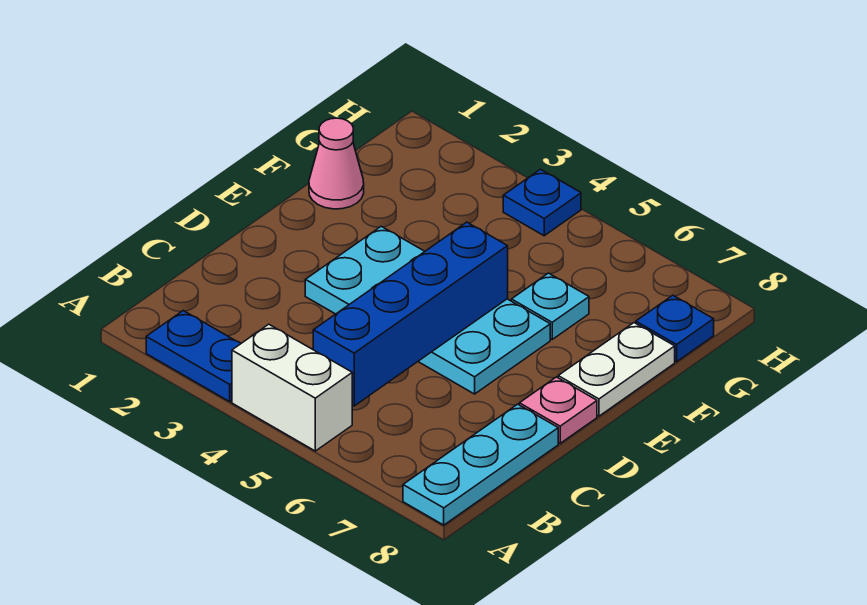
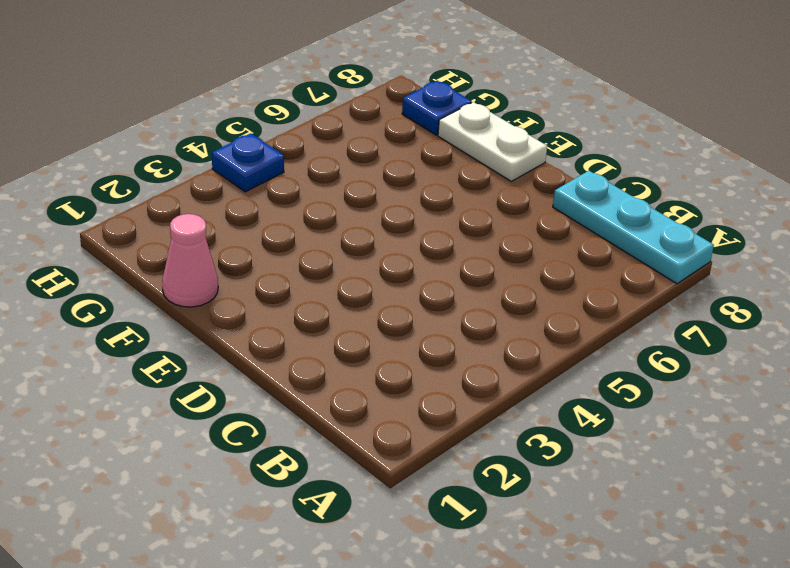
none -> blue plate A2:A3 level 1
none -> white brick A4:A5 level 1

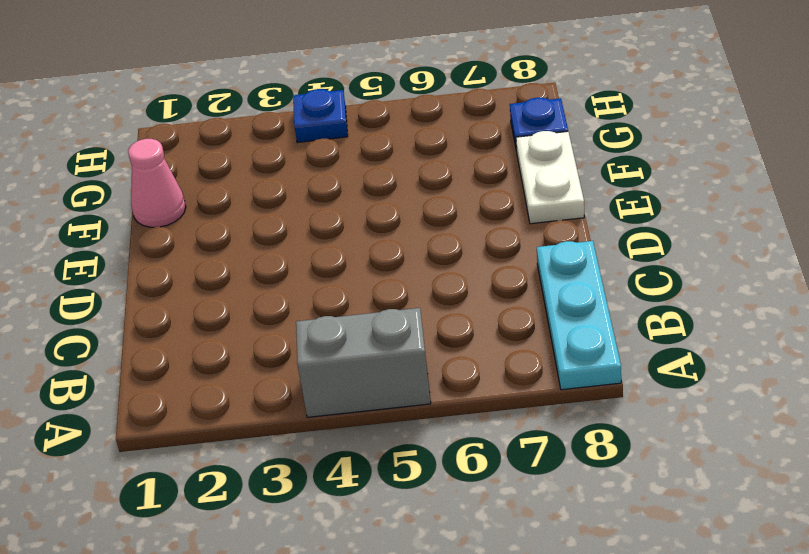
grey brick A4:A5 level 1 -> white brick A4:A5 level 1
none -> blue plate A2:A3 level 1
none -> cyan plate D3:E6 level 1

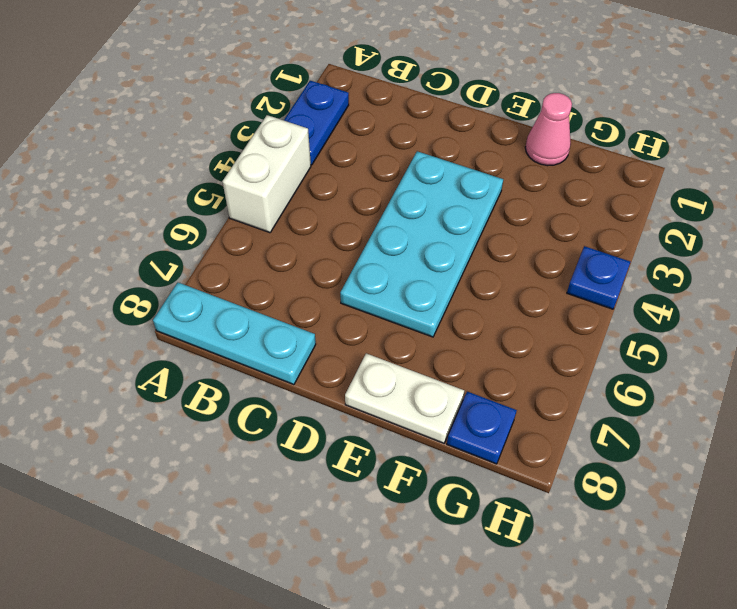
none -> pink plate D8 level 1
none -> cyan plate F6 level 1

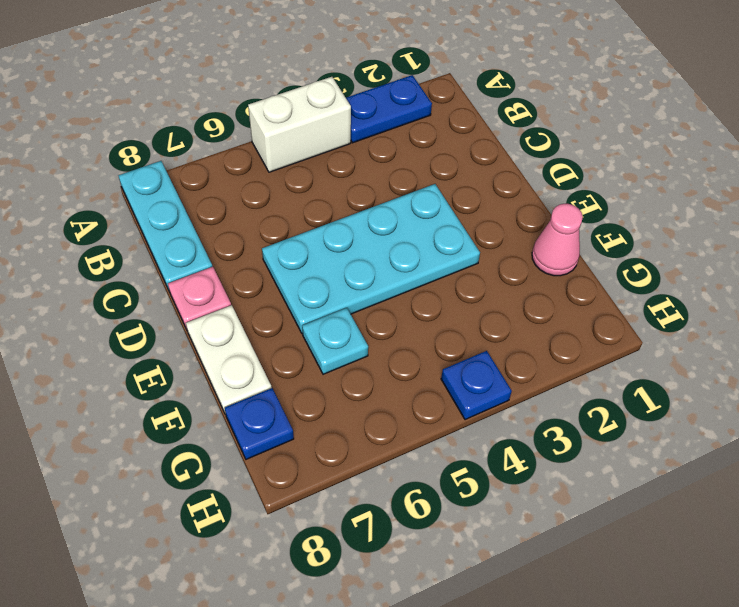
none -> blue brick B5:E5 level 2

